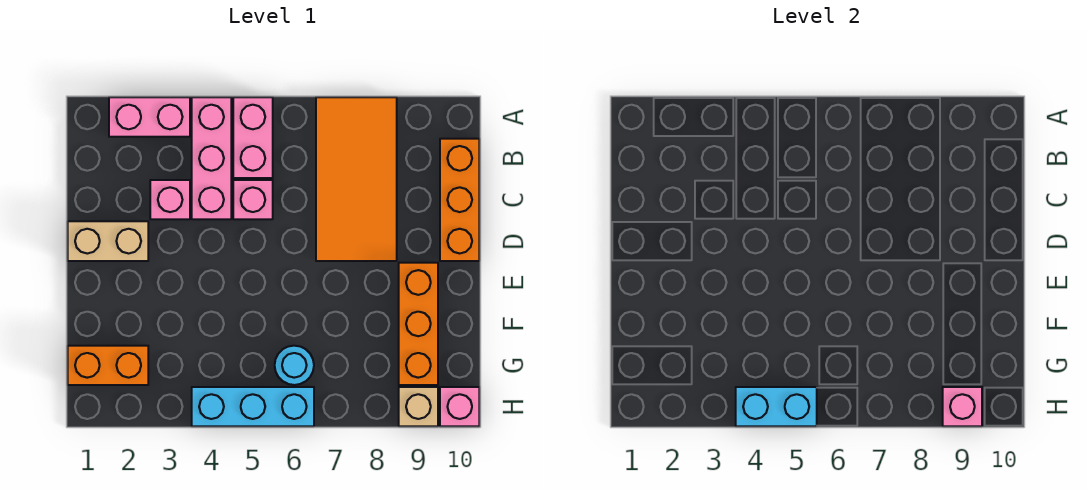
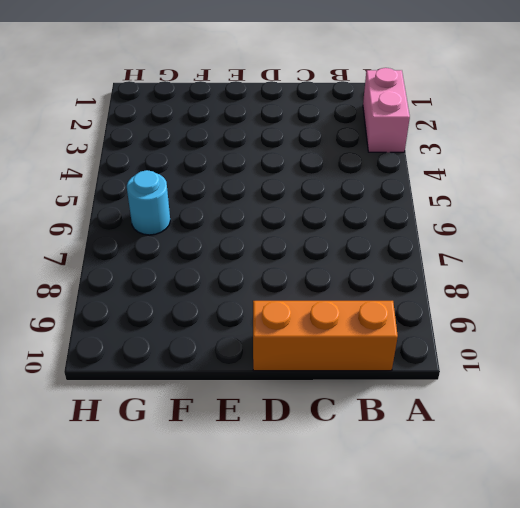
none -> pink brick A4:C4 level 1
none -> pink brick A5:B5 level 1
none -> orange tile A7:D8 level 1

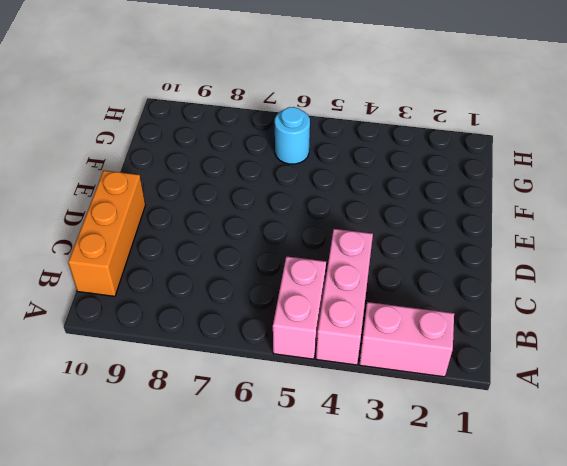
none -> orange tile A7:D8 level 1
none -> pink brick C3 level 1
none -> pink brick C5 level 1

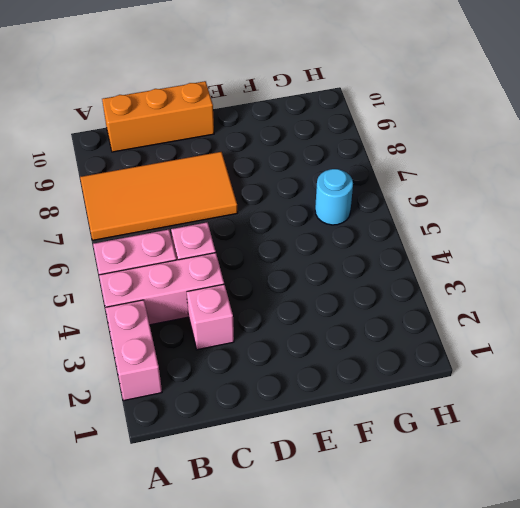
none -> tan brick D1:D2 level 1
none -> orange brick E9:G9 level 1
none -> orange brick G1:G2 level 1

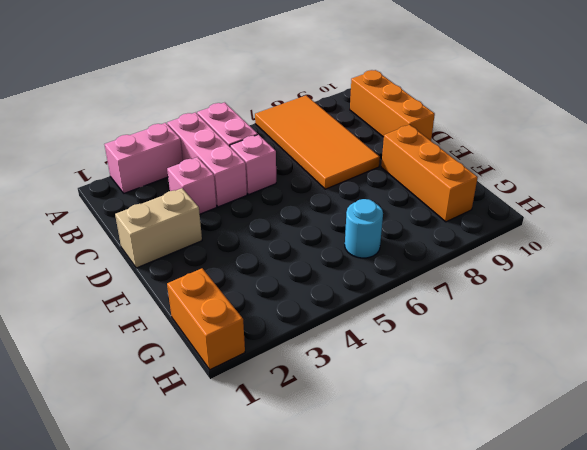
orange brick G1:H1 level 1 -> orange brick G1:G2 level 1
none -> cyan brick H4:H6 level 1
none -> tan brick H9 level 1
none -> pink brick H10 level 1

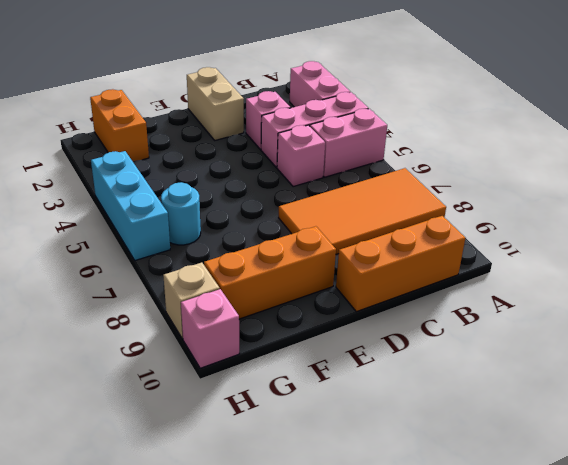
none -> cyan brick H4:H5 level 2
none -> pink brick H9 level 2

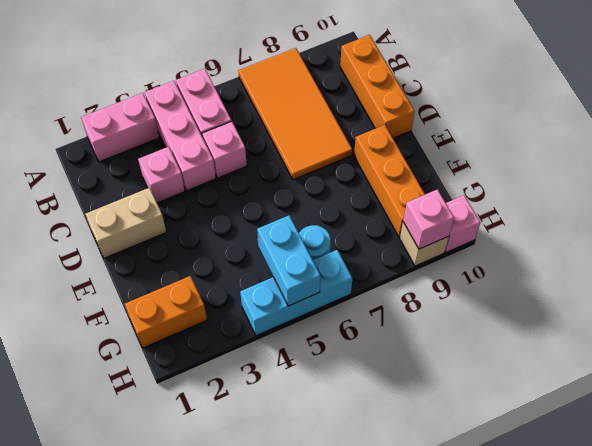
cyan brick G5:H5 level 2 -> cyan brick H4:H5 level 2

